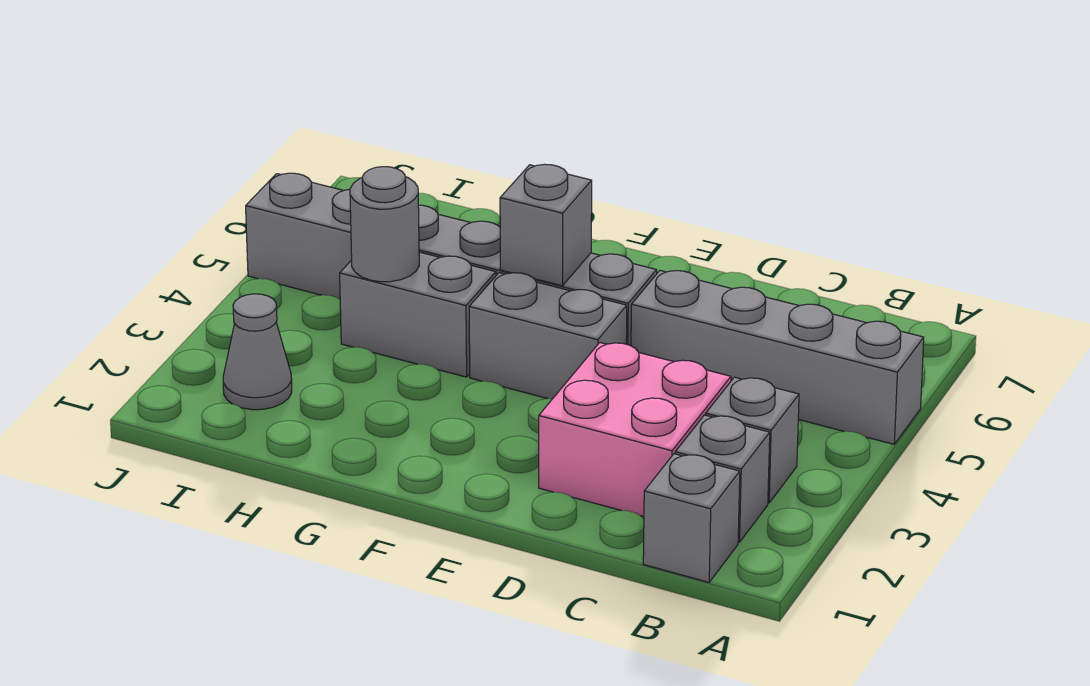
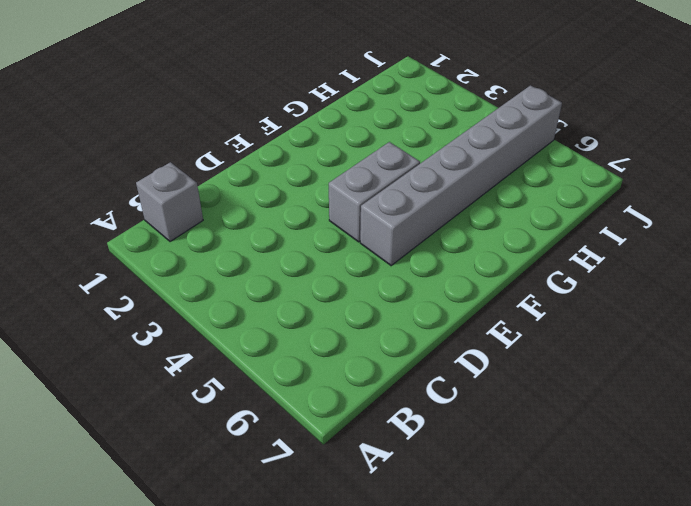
none -> grey brick A5:D5 level 1
none -> grey brick B2 level 1

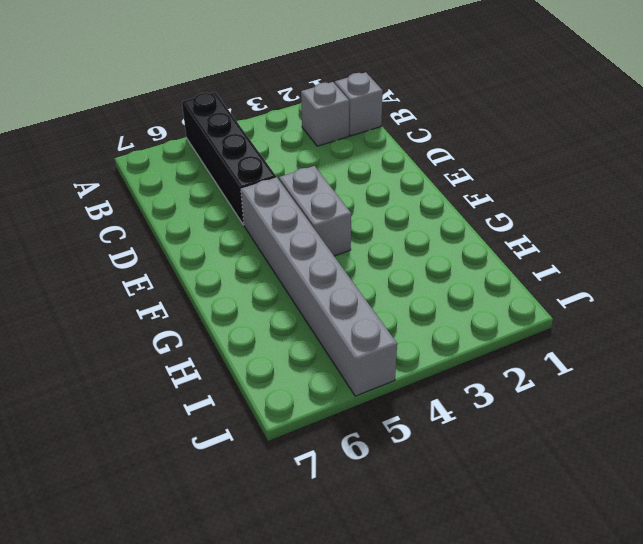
black brick A5:D5 level 1 -> grey brick A5:D5 level 1
none -> grey brick B3 level 1
none -> pink brick C2:D3 level 1

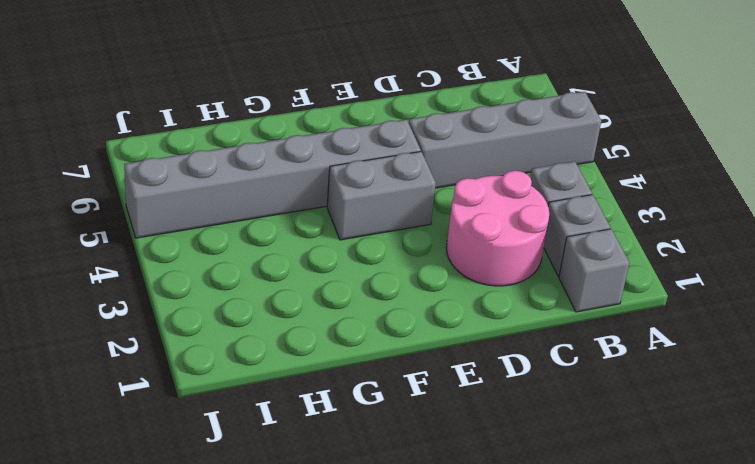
pink round brick C2:D3 level 1 -> pink brick C2:D3 level 1
none -> grey brick G4:H4 level 1
none -> grey cone I2 level 1

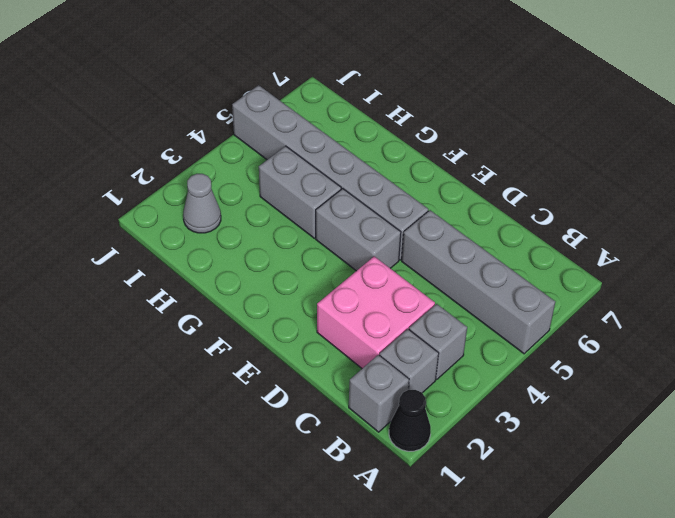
black cone A1 level 1 -> none
none -> grey brick F5 level 2
none -> grey round brick H4 level 2

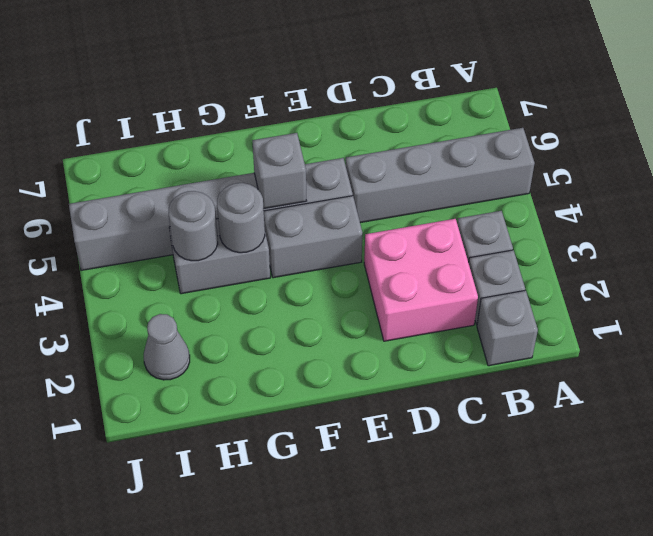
grey round brick G4 level 2 -> none

